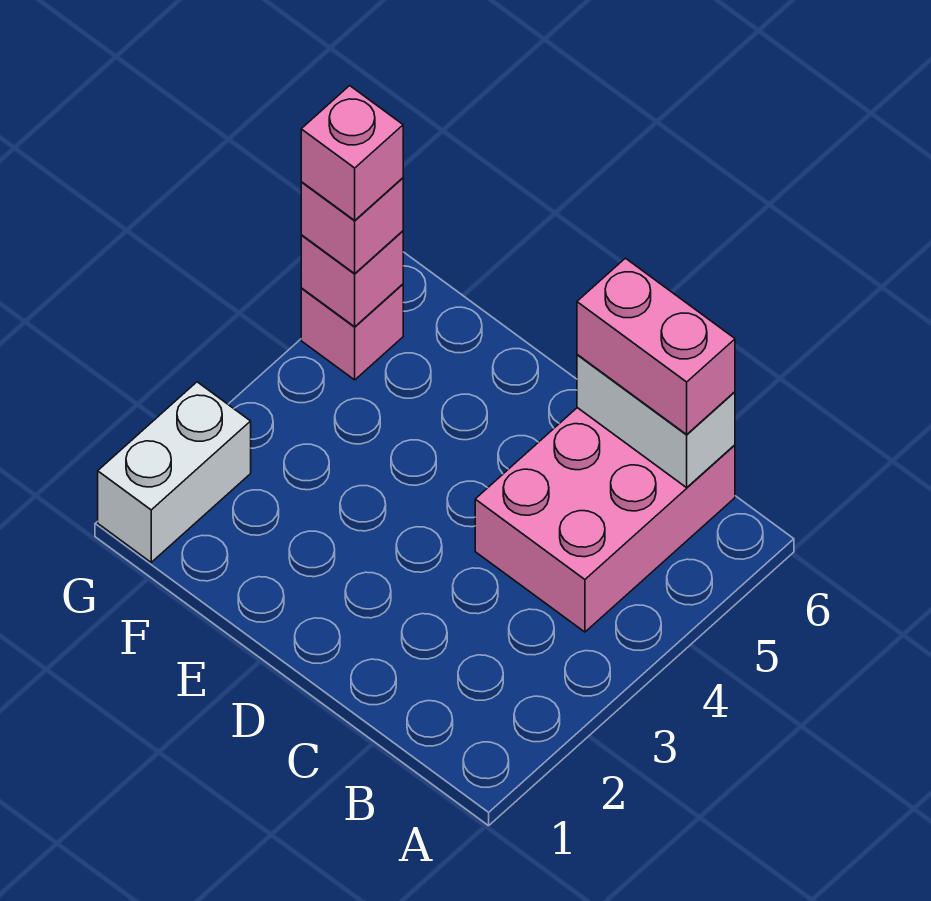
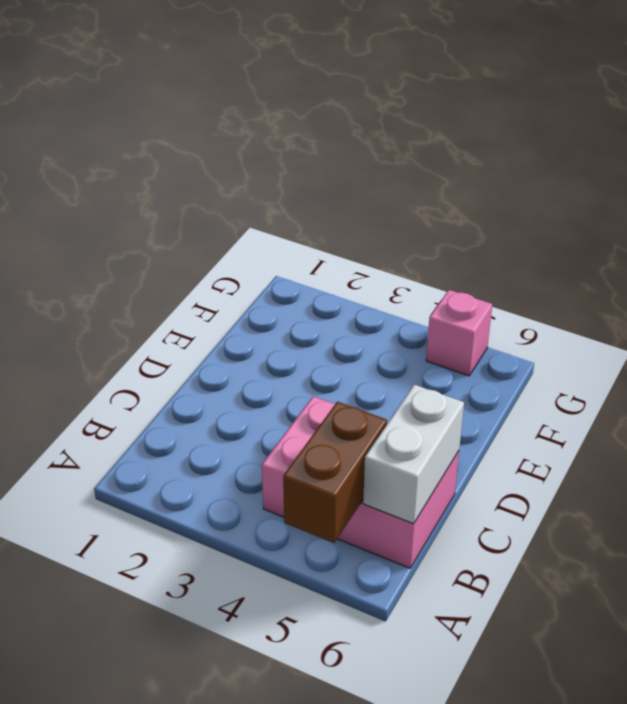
brown brick A5:B5 level 2 -> none
none -> white brick G1:G2 level 1
none -> pink brick G5 level 2

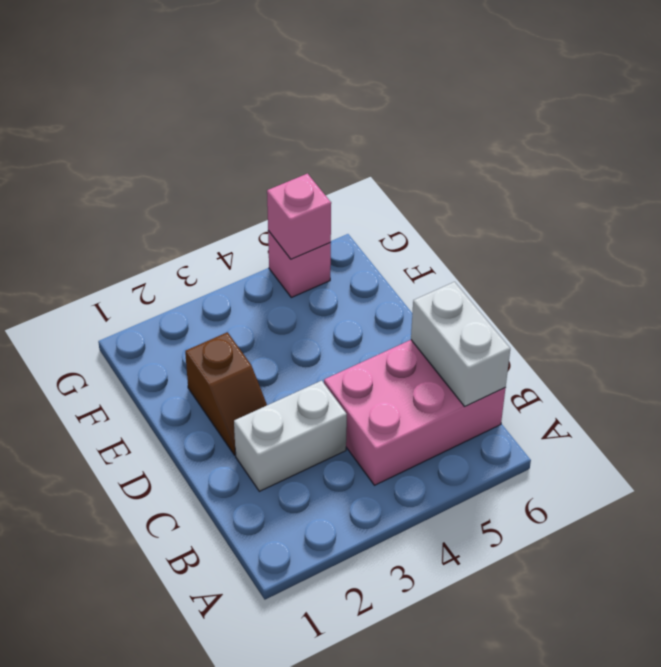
white brick C2:C3 level 1 -> white brick G1:G2 level 1
brown slope D2:E2 level 1 top E -> none
none -> pink brick B6:C6 level 3
none -> pink brick G5 level 3

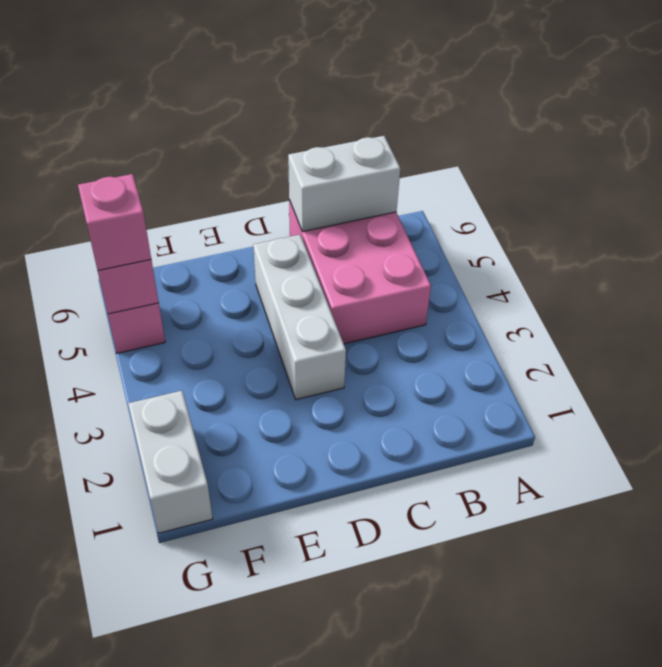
white brick D3:D5 level 1 -> none
none -> pink brick B6:C6 level 3
none -> pink brick G5 level 4

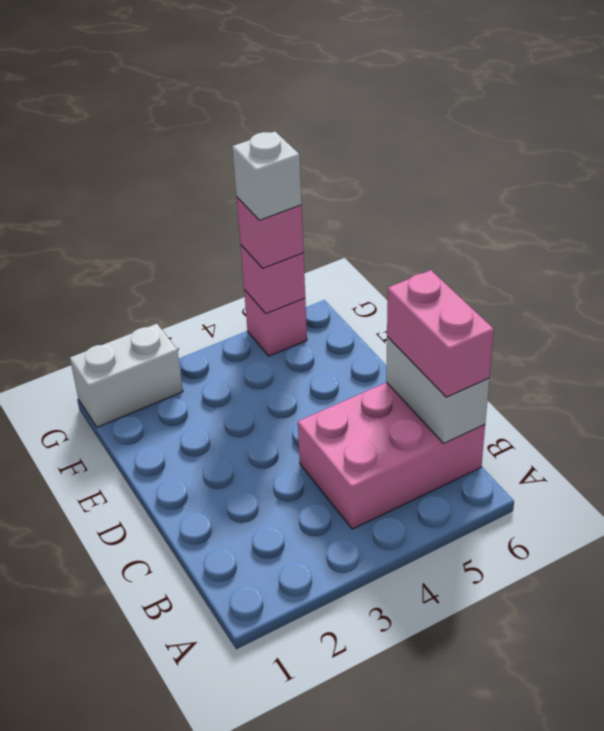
white brick G5 level 4 -> pink brick G5 level 4

